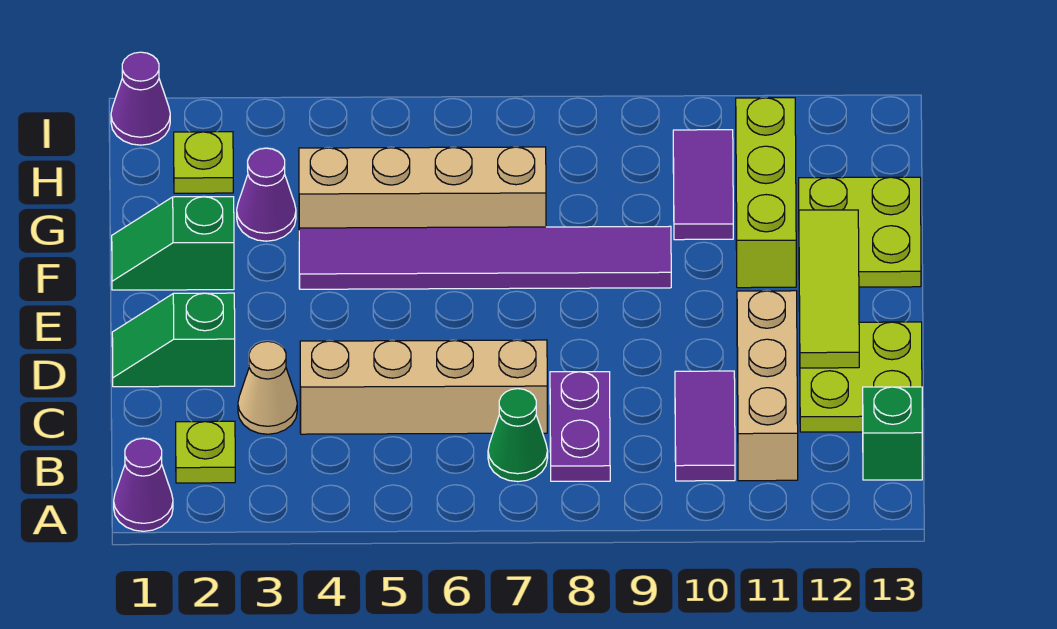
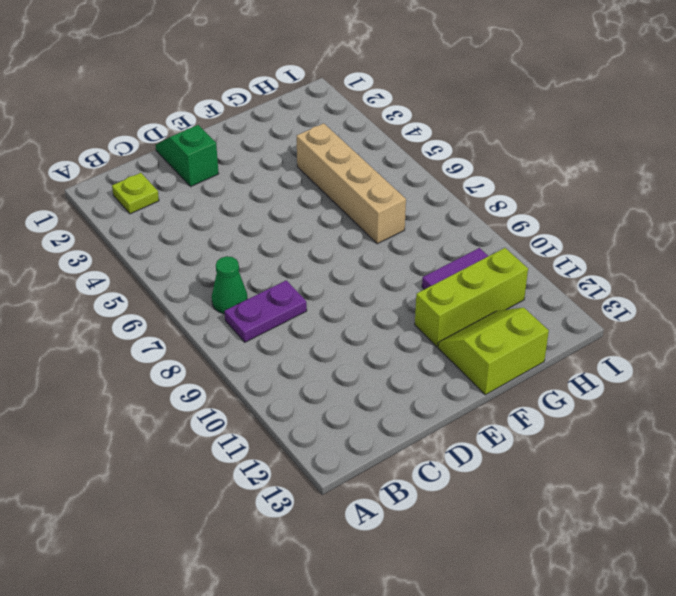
lime slope F12:G13 level 1 top 13 -> lime plate F12:G13 level 1
none -> purple cone A1 level 1
none -> purple tile B10:C10 level 1
none -> tan brick B11:D11 level 1

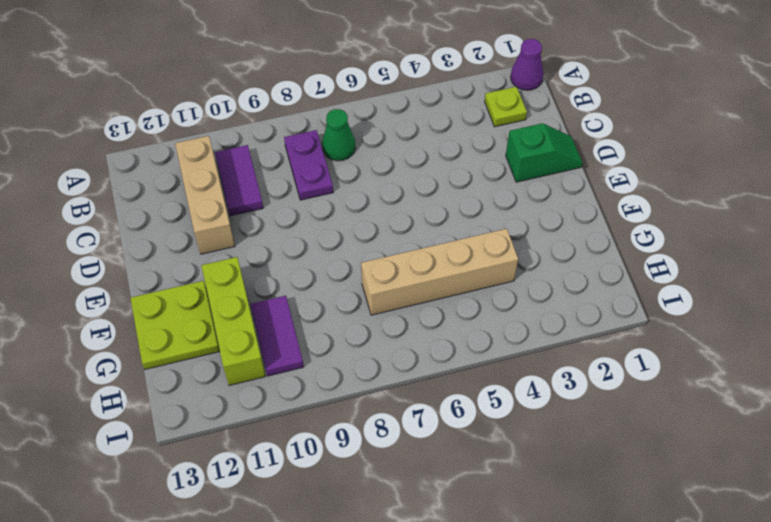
none -> green brick B13 level 1
none -> tan cone C3 level 1
none -> tan brick C4:C7 level 1

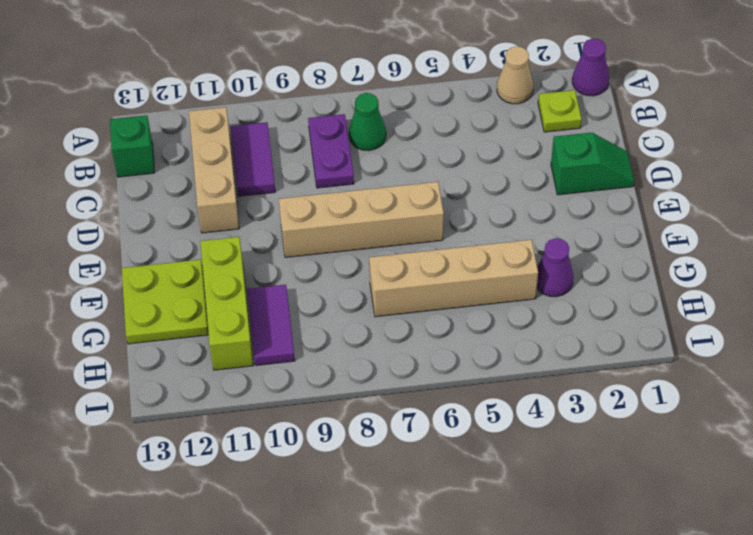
tan cone A3 level 1 -> tan cone C3 level 1
tan brick E6:E9 level 1 -> tan brick C4:C7 level 1
none -> lime plate C12:D13 level 1
none -> green slope F1:F2 level 1 top 2
none -> purple tile F4:F9 level 1

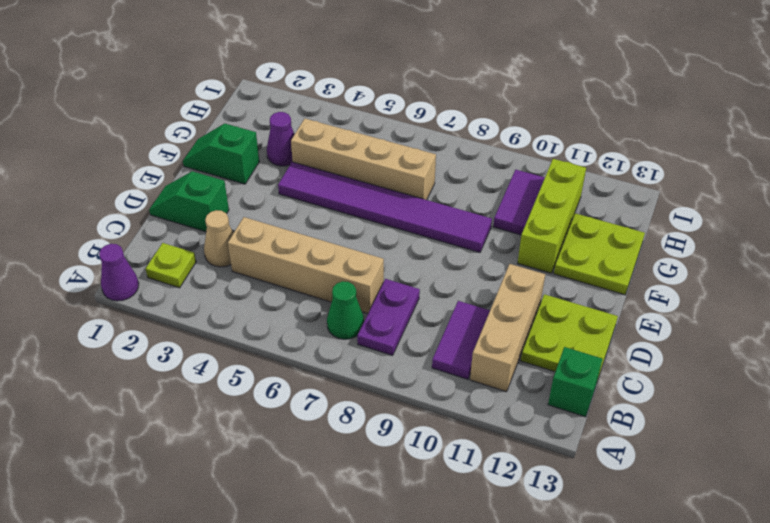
none -> lime plate H2 level 1
none -> purple cone I1 level 1
none -> lime tile D12:F12 level 2

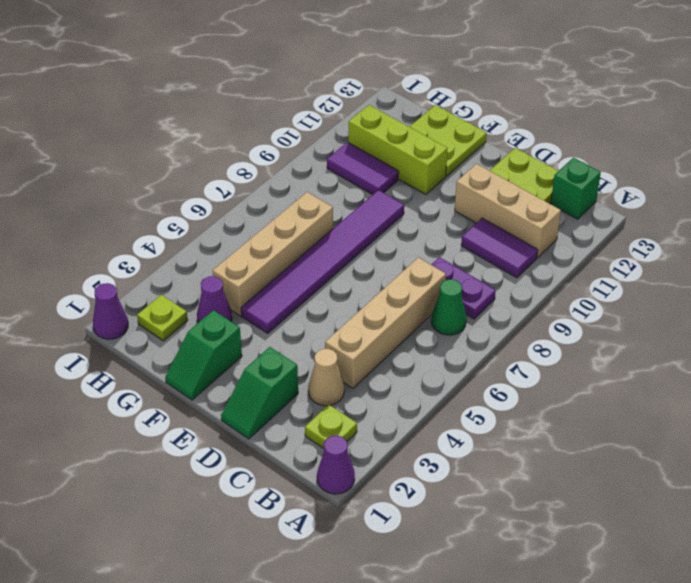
none -> lime tile D12:F12 level 2

